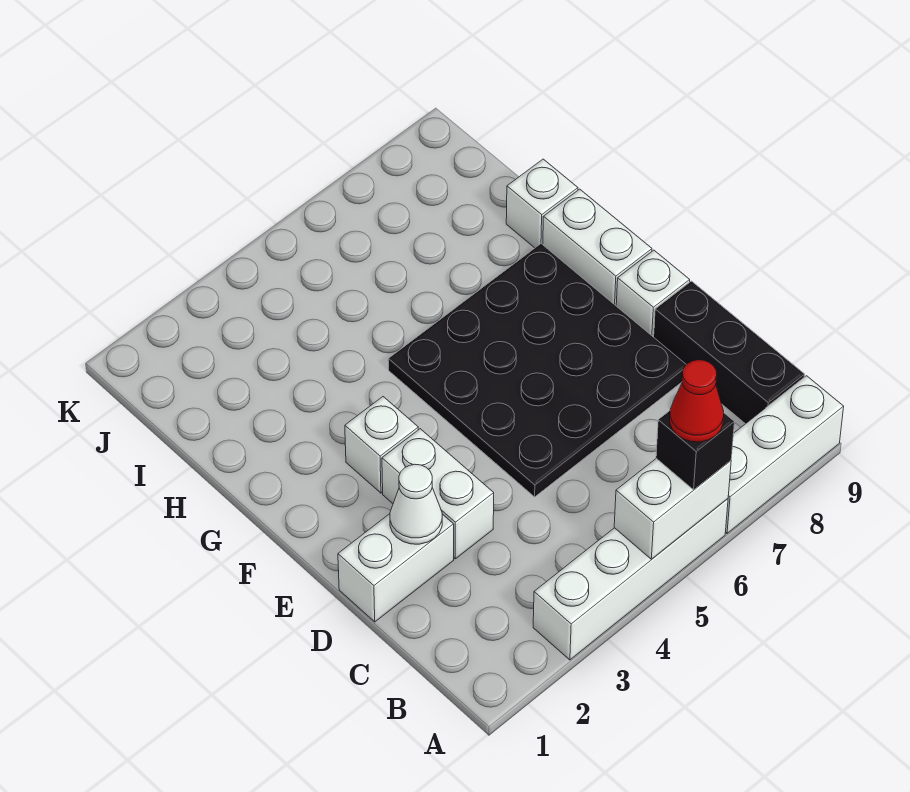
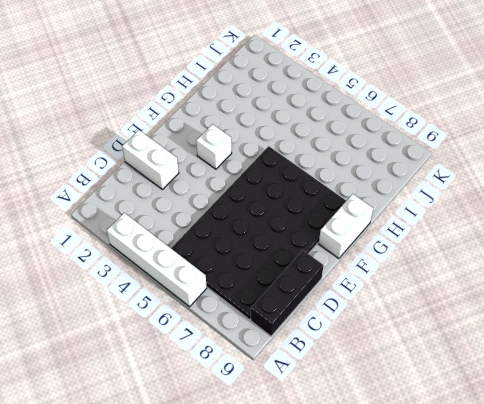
black plate B5:G8 level 1 -> black plate D5:G8 level 1
none -> white brick A7:A9 level 1
none -> white brick D3:E3 level 1
none -> white brick E9 level 1

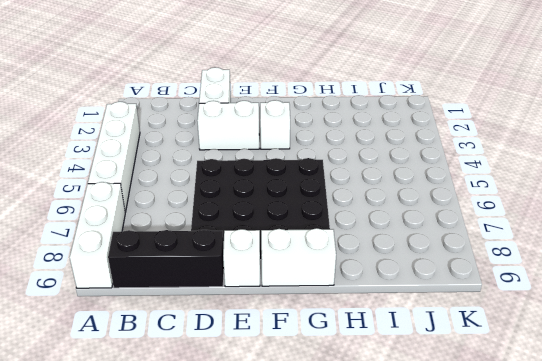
none -> white brick H9 level 1
none -> white brick A5:A6 level 2
none -> white cone D2 level 2

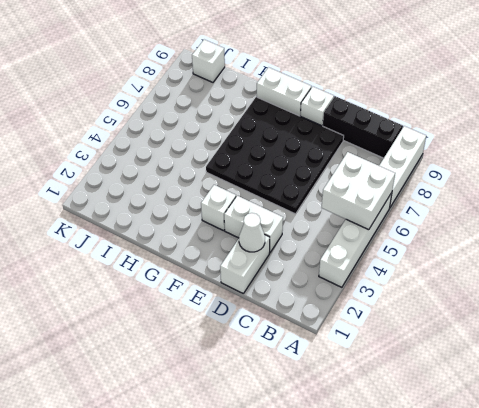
white brick A5:B6 level 2 -> white brick A5:A6 level 2
white brick J9 level 1 -> white brick H9 level 1
none -> black brick A6 level 3
none -> red cone A6 level 4

